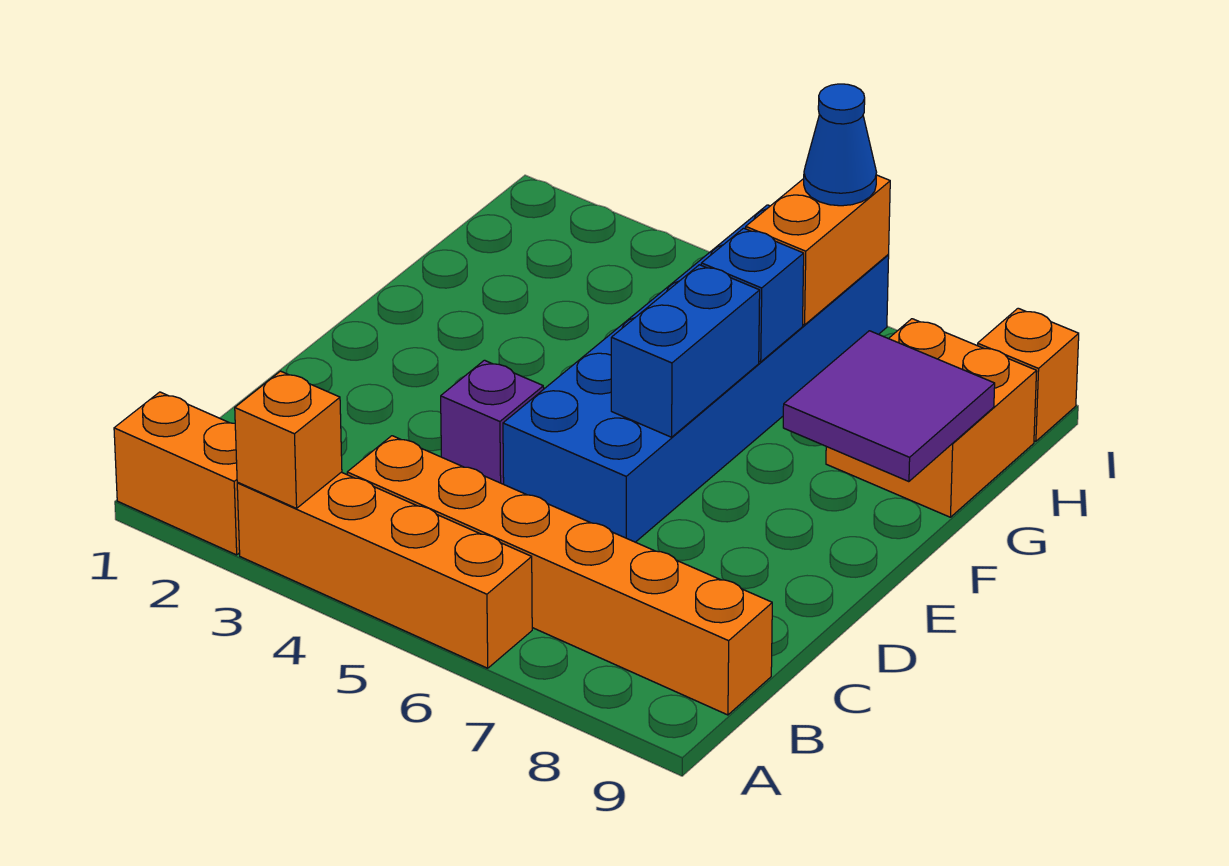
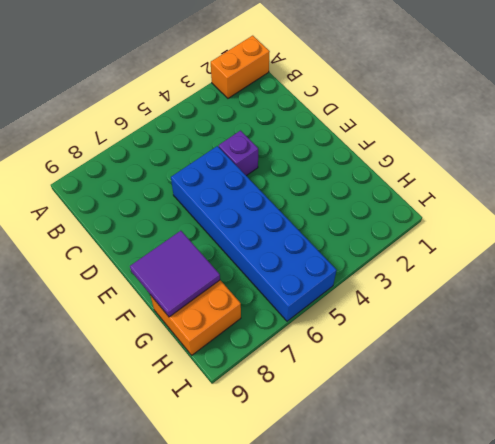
none -> orange brick A3:A6 level 1
none -> orange brick B4:B9 level 1
none -> orange brick I9 level 1

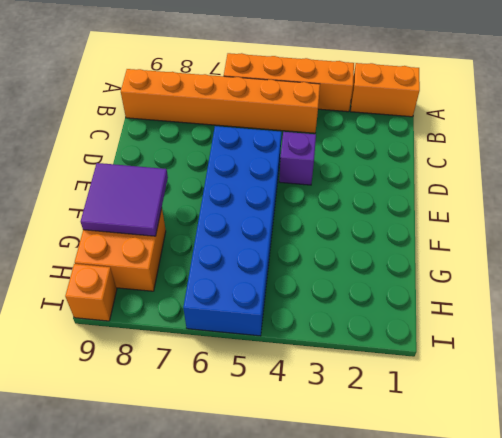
none -> orange brick A3 level 2
none -> blue brick E6:F6 level 2
none -> blue brick G6 level 2

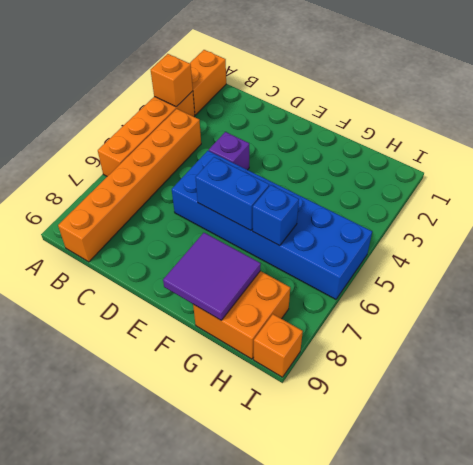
none -> orange brick H6:I6 level 2
none -> blue cone I6 level 3

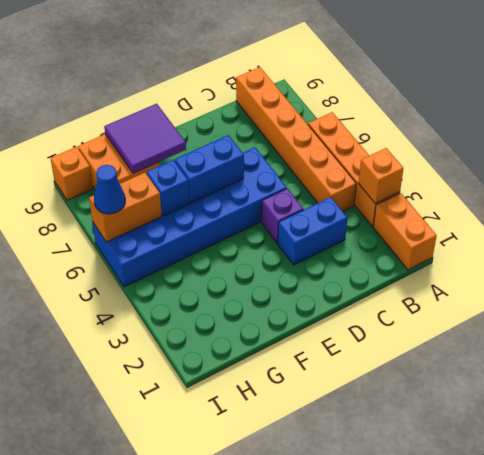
blue brick C3:D3 level 1 -> none

